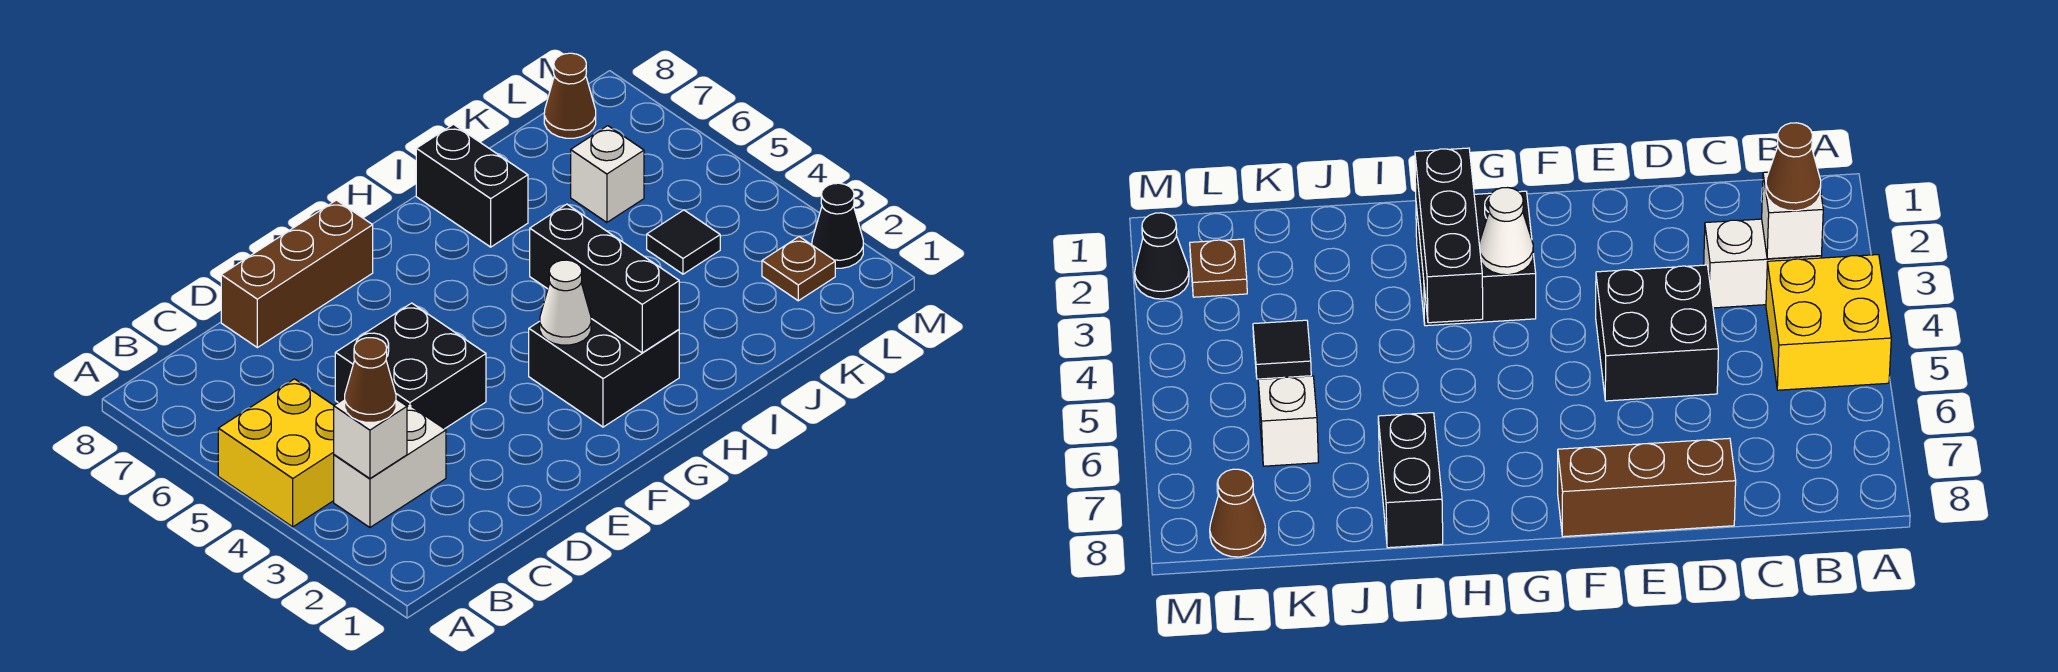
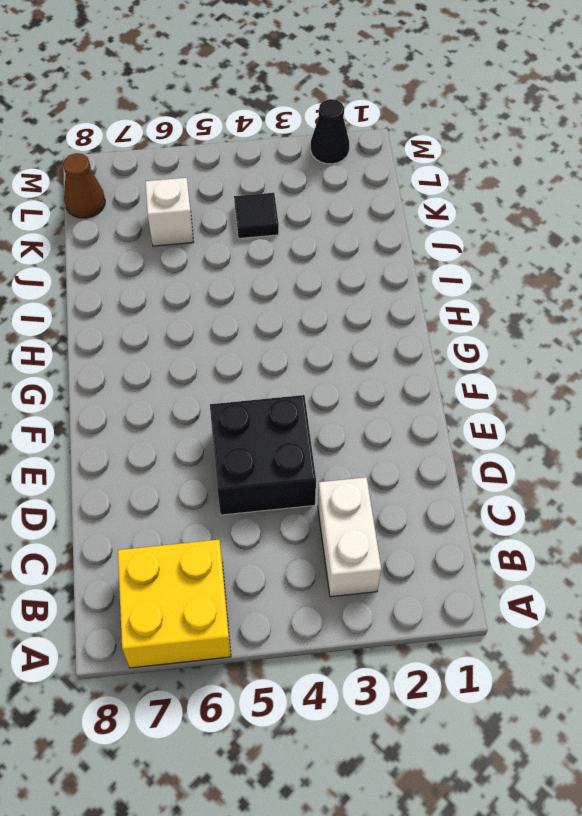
yellow brick A6:B7 level 1 -> yellow brick A4:B5 level 1
none -> brown brick D8:F8 level 1
none -> black brick G2:H3 level 1
none -> black brick I7:I8 level 1

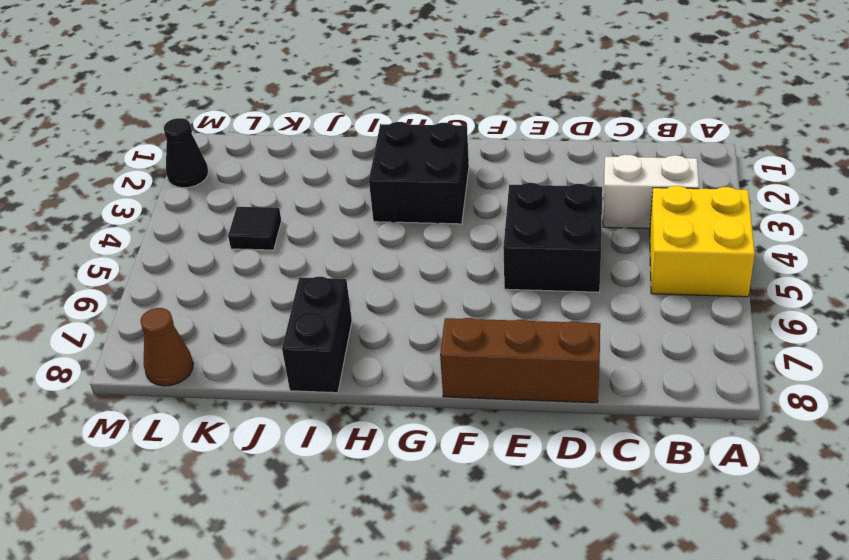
none -> white brick K6 level 1
none -> brown plate L2 level 1
none -> white brick B3 level 2

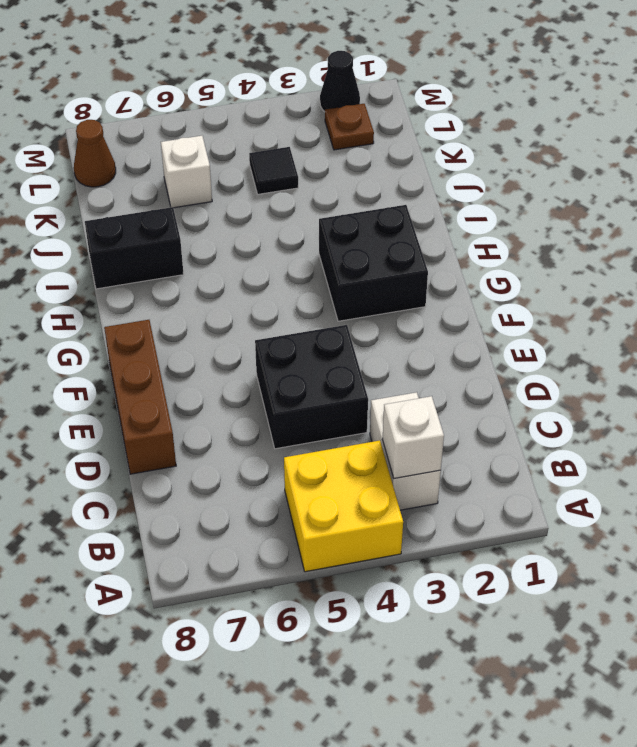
none -> white cone G3 level 2
none -> black brick H2:H4 level 2
none -> brown cone B3 level 3

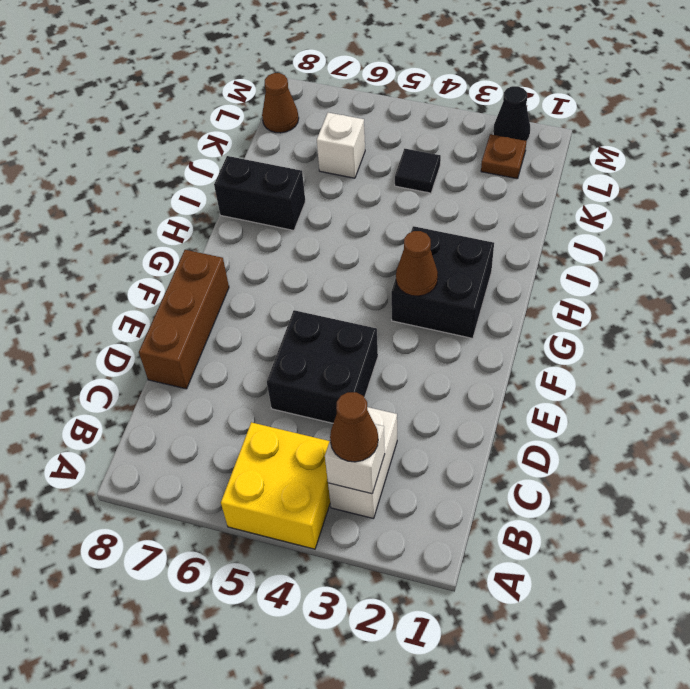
brown cone G3 level 2 -> white cone G3 level 2
none -> black brick H2:H4 level 2

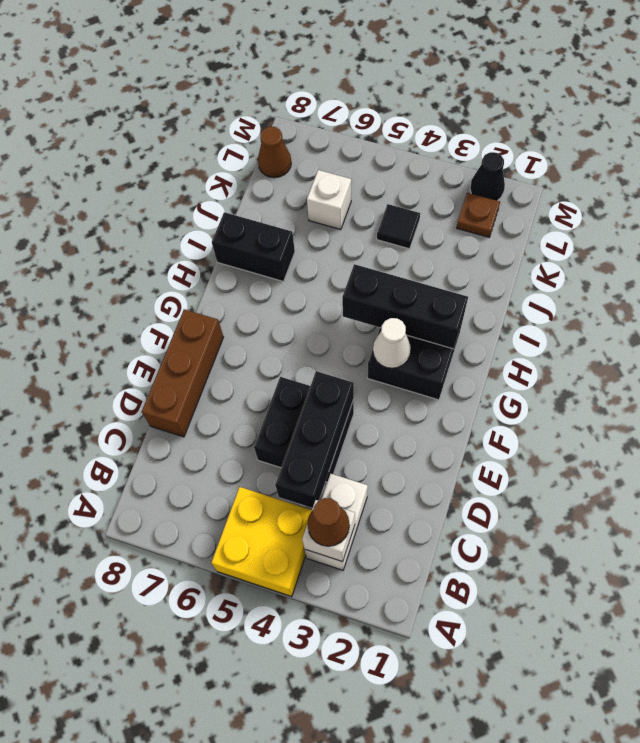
black brick C4:E4 level 2 -> none

